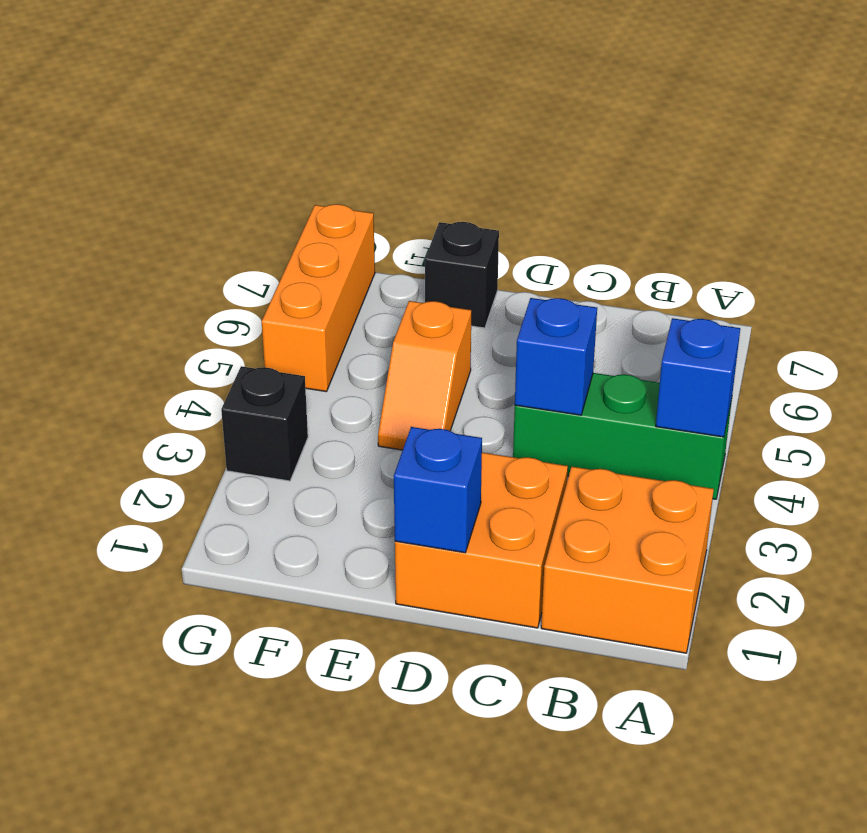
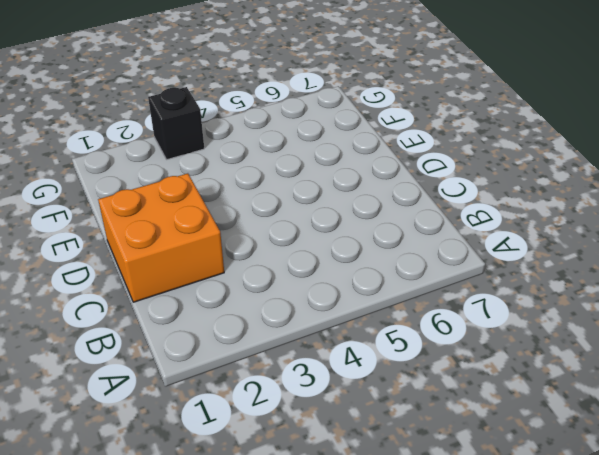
none -> orange brick A1:B2 level 1
none -> green brick A4:C4 level 1

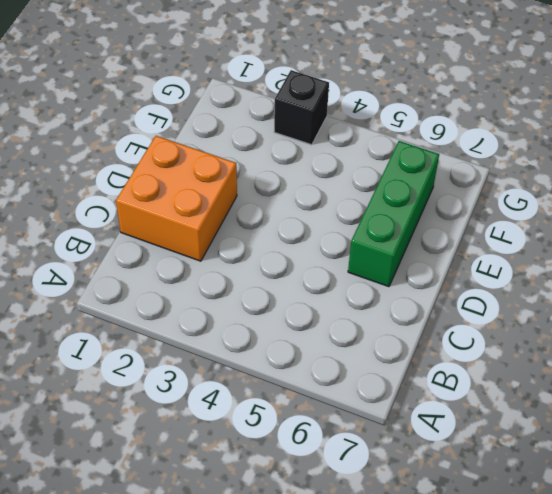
green brick D6:F6 level 1 -> green brick A4:C4 level 1
none -> orange brick A1:B2 level 1
none -> orange slope E4:E5 level 1 top 5

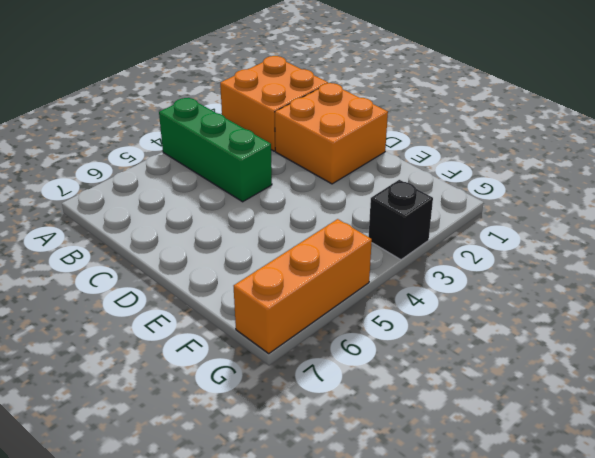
none -> orange slope E4:E5 level 1 top 5
none -> black brick E7 level 1

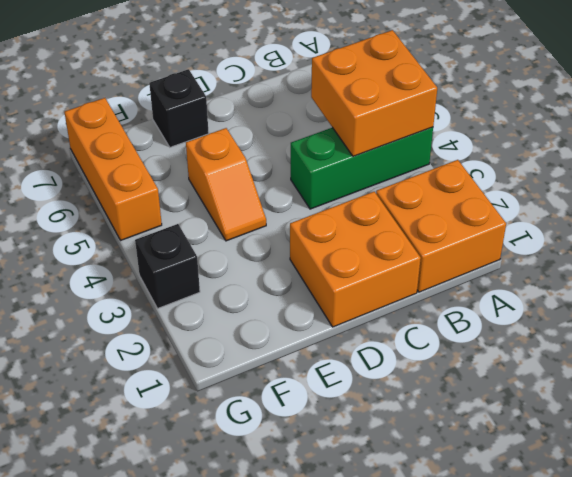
orange brick A4:B5 level 2 -> blue brick A4 level 2
none -> blue brick C4 level 2
none -> blue brick D1 level 2

